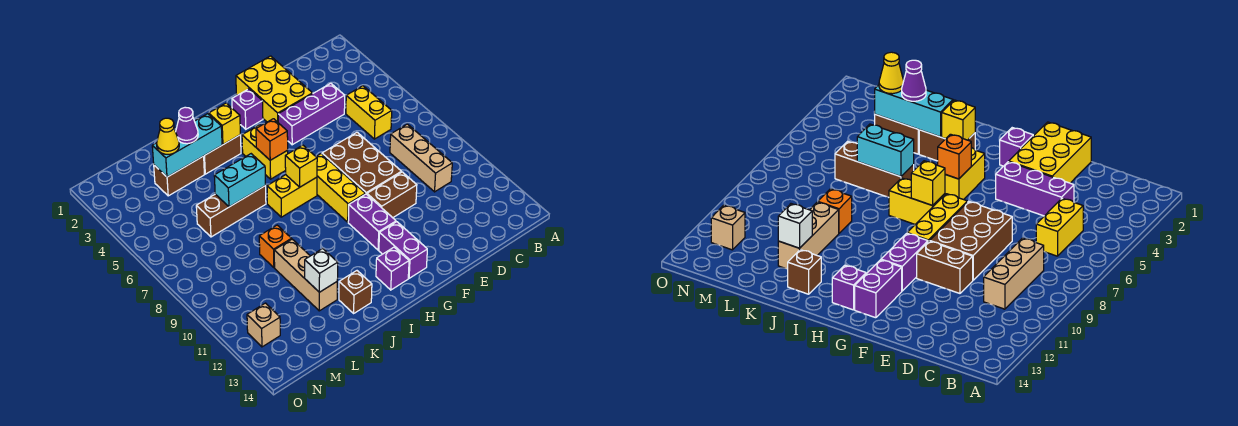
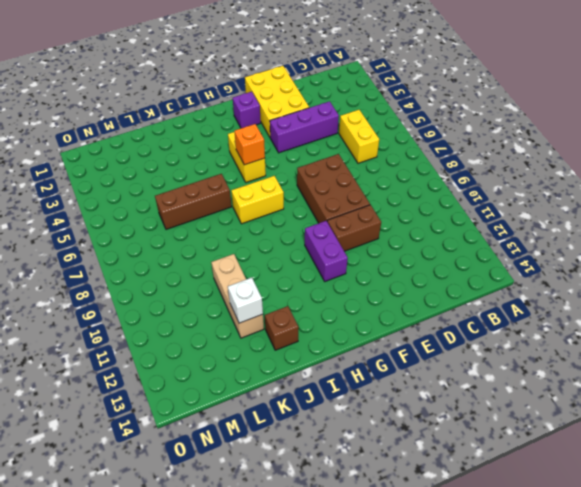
none -> tan brick C8:C10 level 1
none -> yellow brick G7:G9 level 1
none -> purple brick G12:G13 level 1

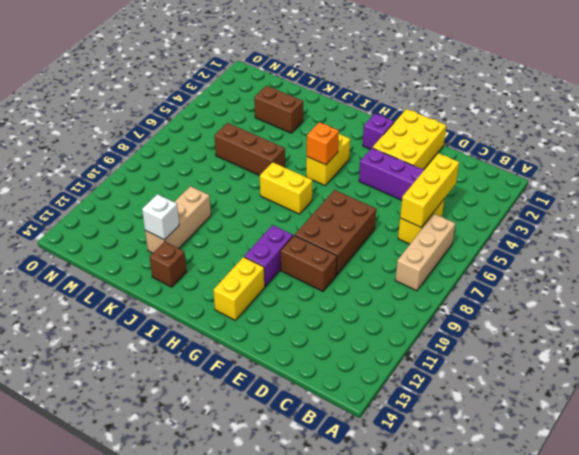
tan brick B6:B8 level 1 -> tan brick C8:C10 level 1
yellow brick C4:C6 level 2 -> yellow brick G7:G9 level 1
yellow brick G12:G13 level 1 -> purple brick G12:G13 level 1
none -> purple brick H13 level 1
none -> brown brick I3:J3 level 1
none -> orange brick K9 level 1

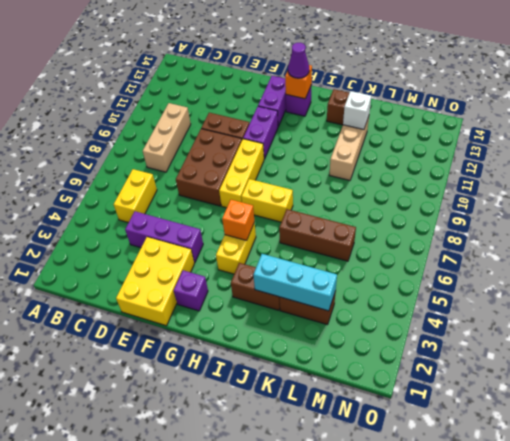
orange brick H13 level 2 -> orange brick K9 level 1
purple cone H13 level 3 -> purple cone K3 level 3
none -> tan brick N12 level 1
none -> yellow brick H7 level 2
none -> yellow brick I3 level 2

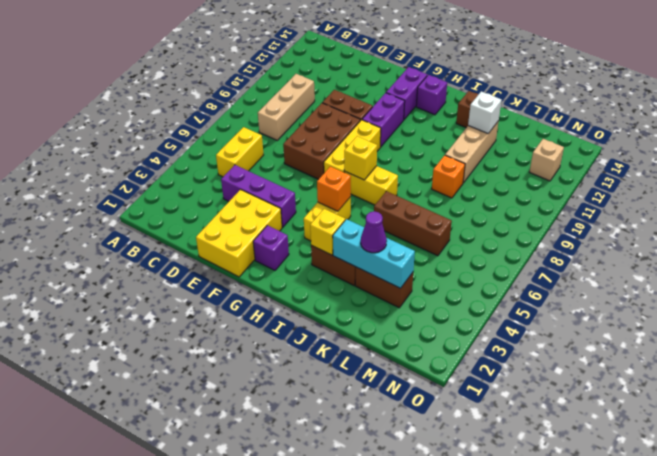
none -> cyan brick J6:K6 level 2
none -> yellow cone L3 level 3

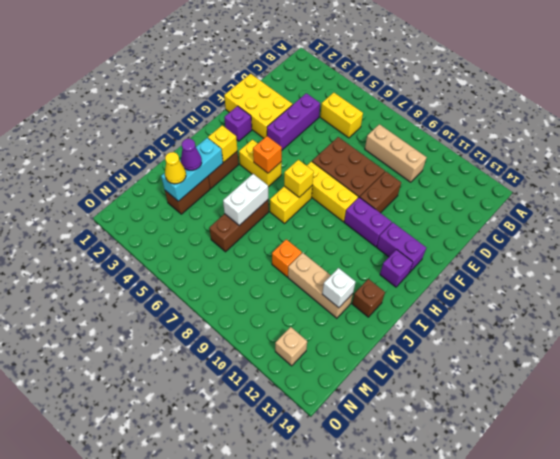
white brick J6:K6 level 2 -> cyan brick J6:K6 level 2

